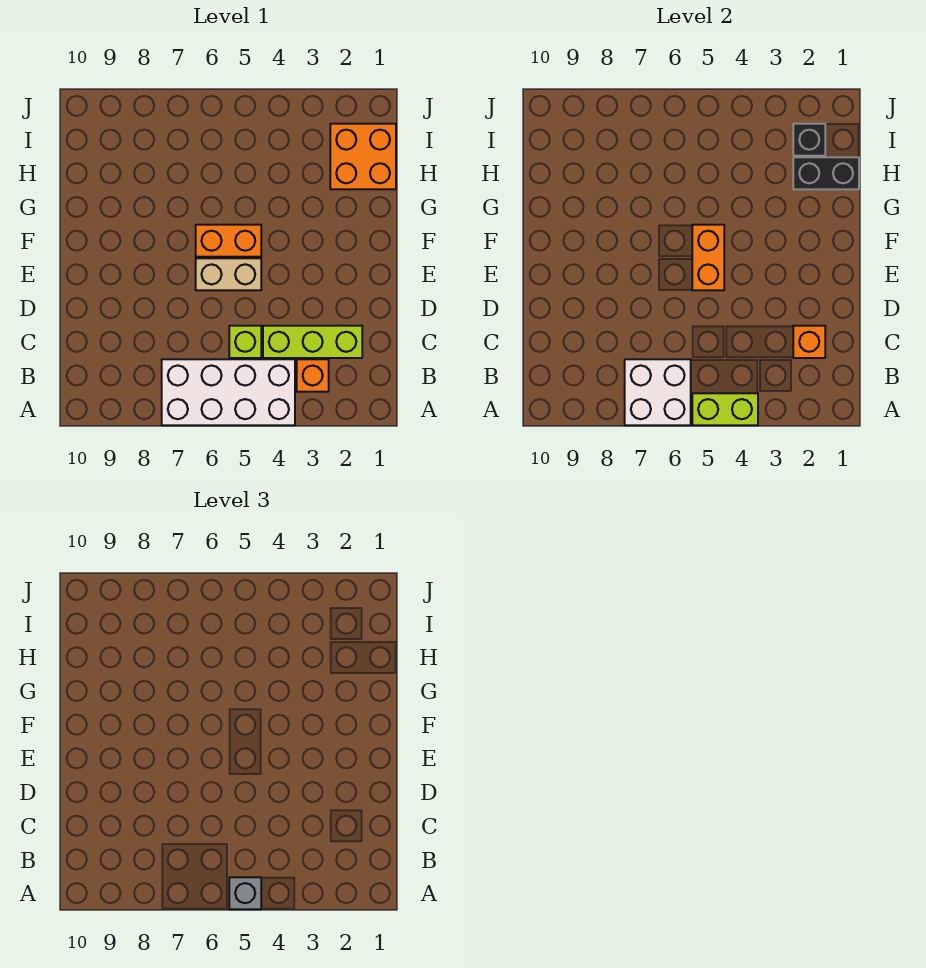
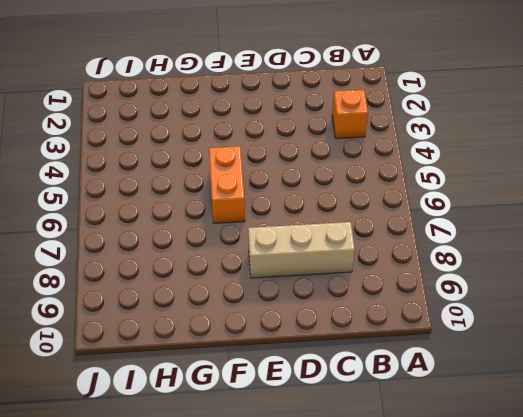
tan brick C8:E8 level 1 -> none
none -> white brick A4:B7 level 1
none -> lime brick C2:C4 level 1
none -> lime brick C5 level 1

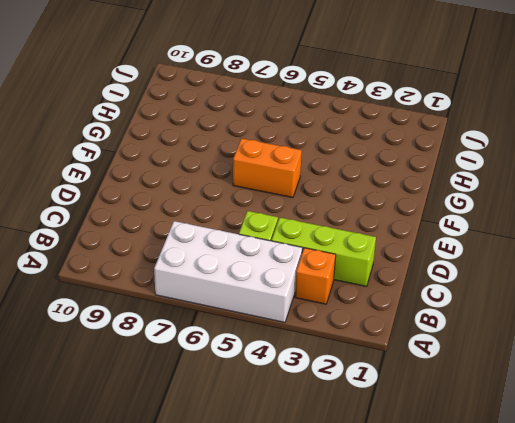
none -> tan brick E5:E6 level 1
none -> orange brick H1:I2 level 1
none -> lime brick A4:A5 level 2

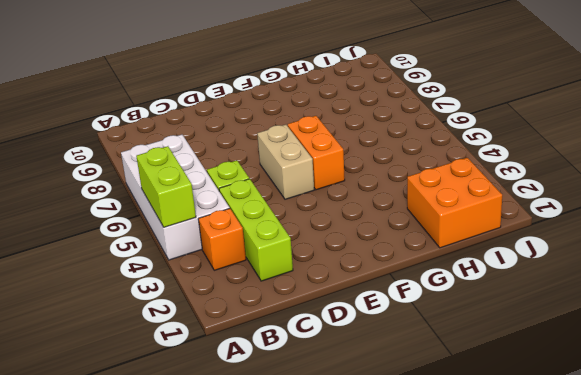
none -> white brick A6:B7 level 2
none -> orange brick C2 level 2
none -> orange brick E5:F5 level 2

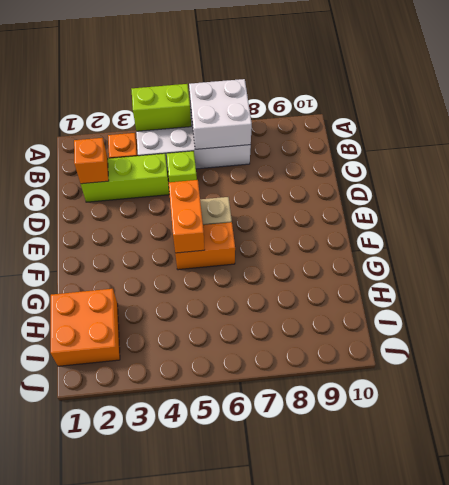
none -> black brick H1:H2 level 2
none -> black brick I2 level 2
none -> grey brick A5 level 3

